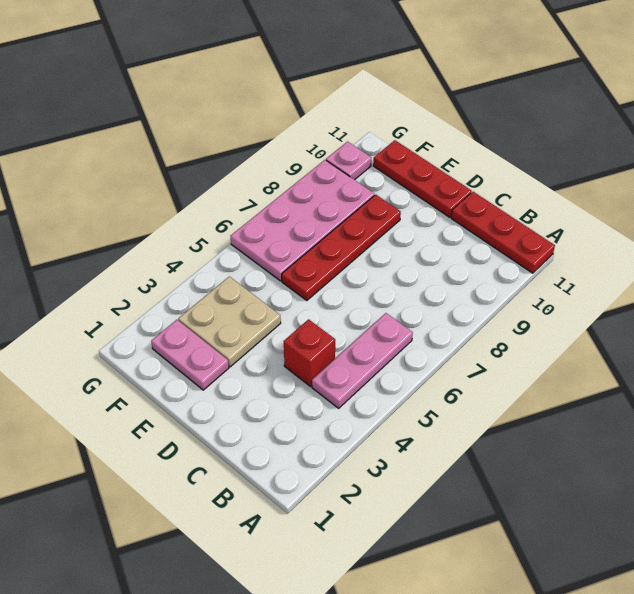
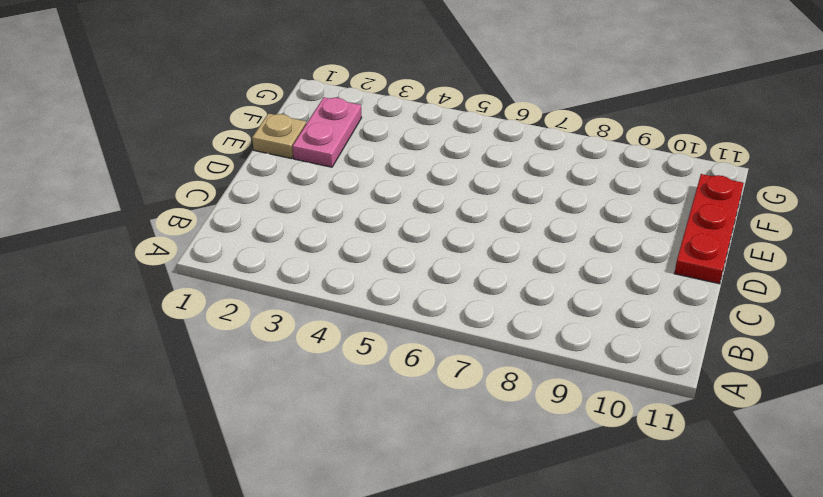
tan plate E1 level 1 -> none
none -> red plate A11:C11 level 1
none -> pink plate B4:B6 level 1

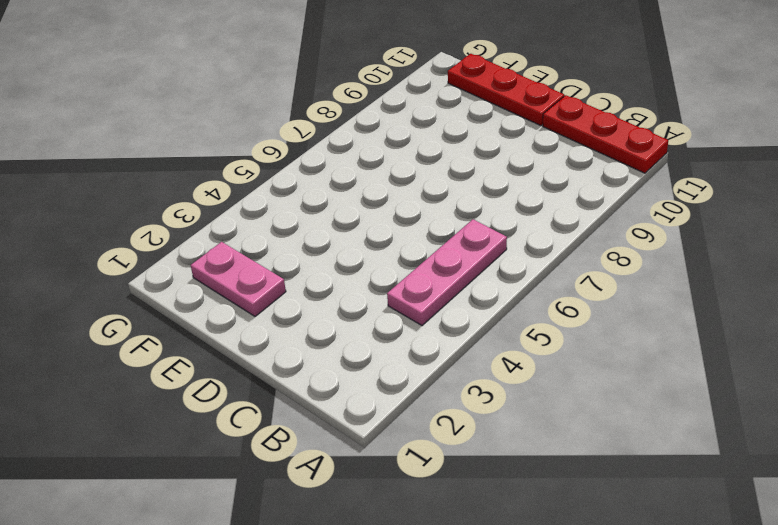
none -> red brick C4 level 1
none -> tan plate E3:F4 level 1

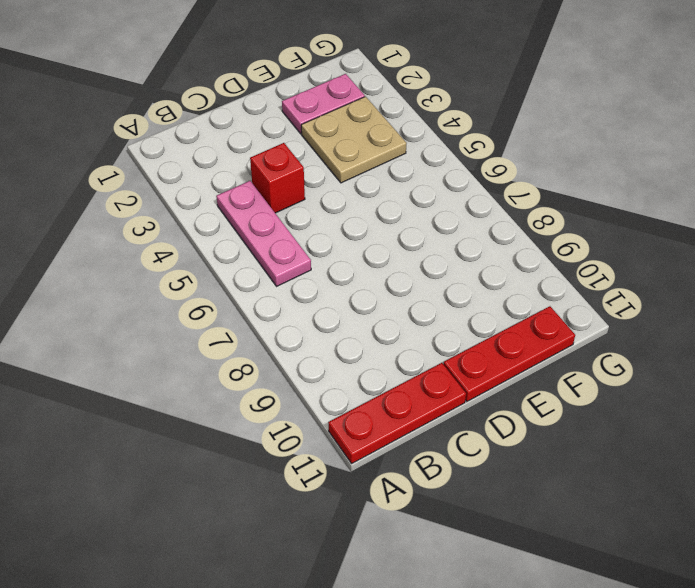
none -> red plate E6:E9 level 1
none -> pink plate F6:G9 level 1

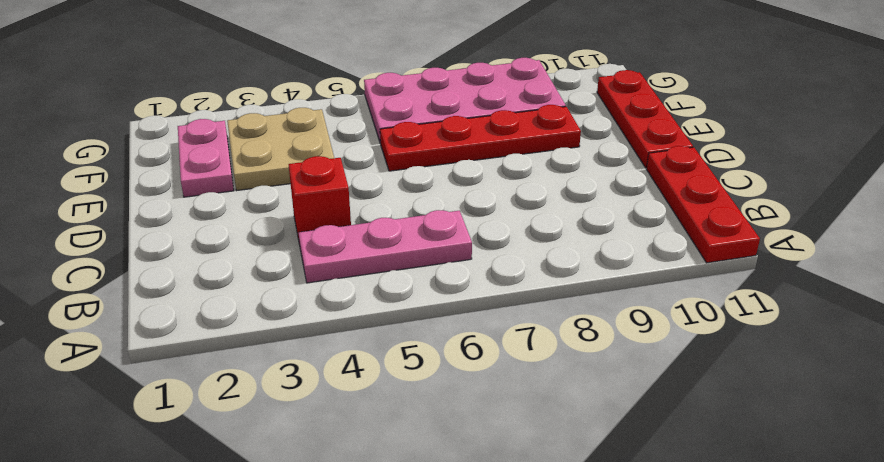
none -> pink plate G10 level 1

